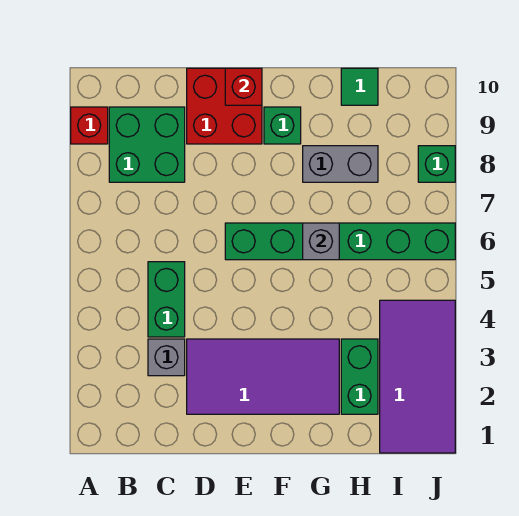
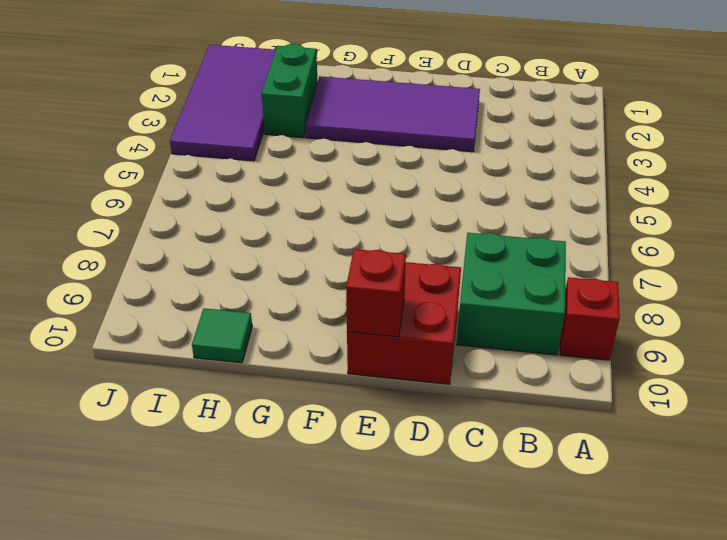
none -> grey brick C3 level 1
none -> green brick C4:C5 level 1
none -> green brick E6:J6 level 1

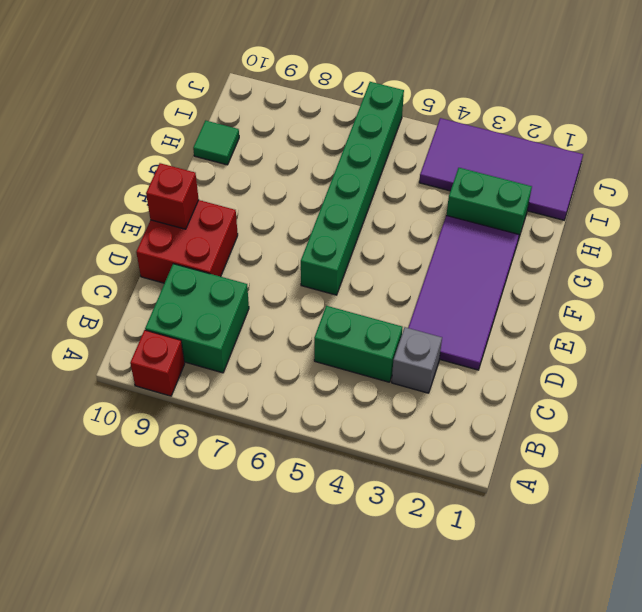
none -> green brick F9 level 1
none -> grey brick G8:H8 level 1
none -> green brick J8 level 1

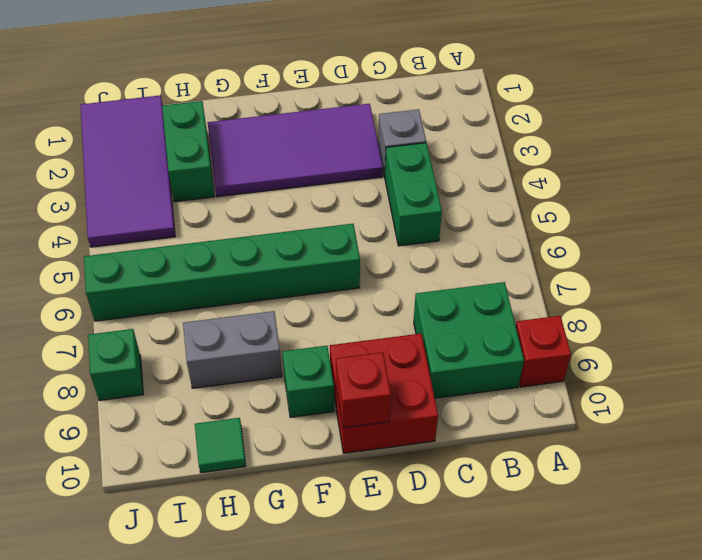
none -> grey brick G6 level 2

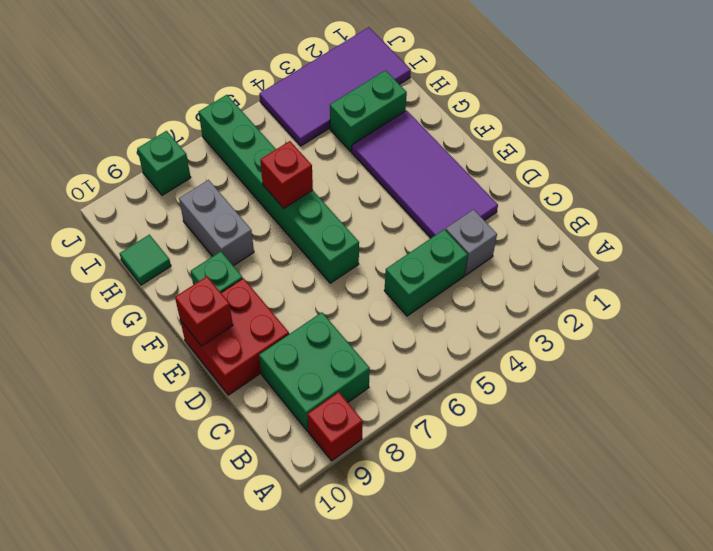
red brick G6 level 2 -> grey brick G6 level 2

